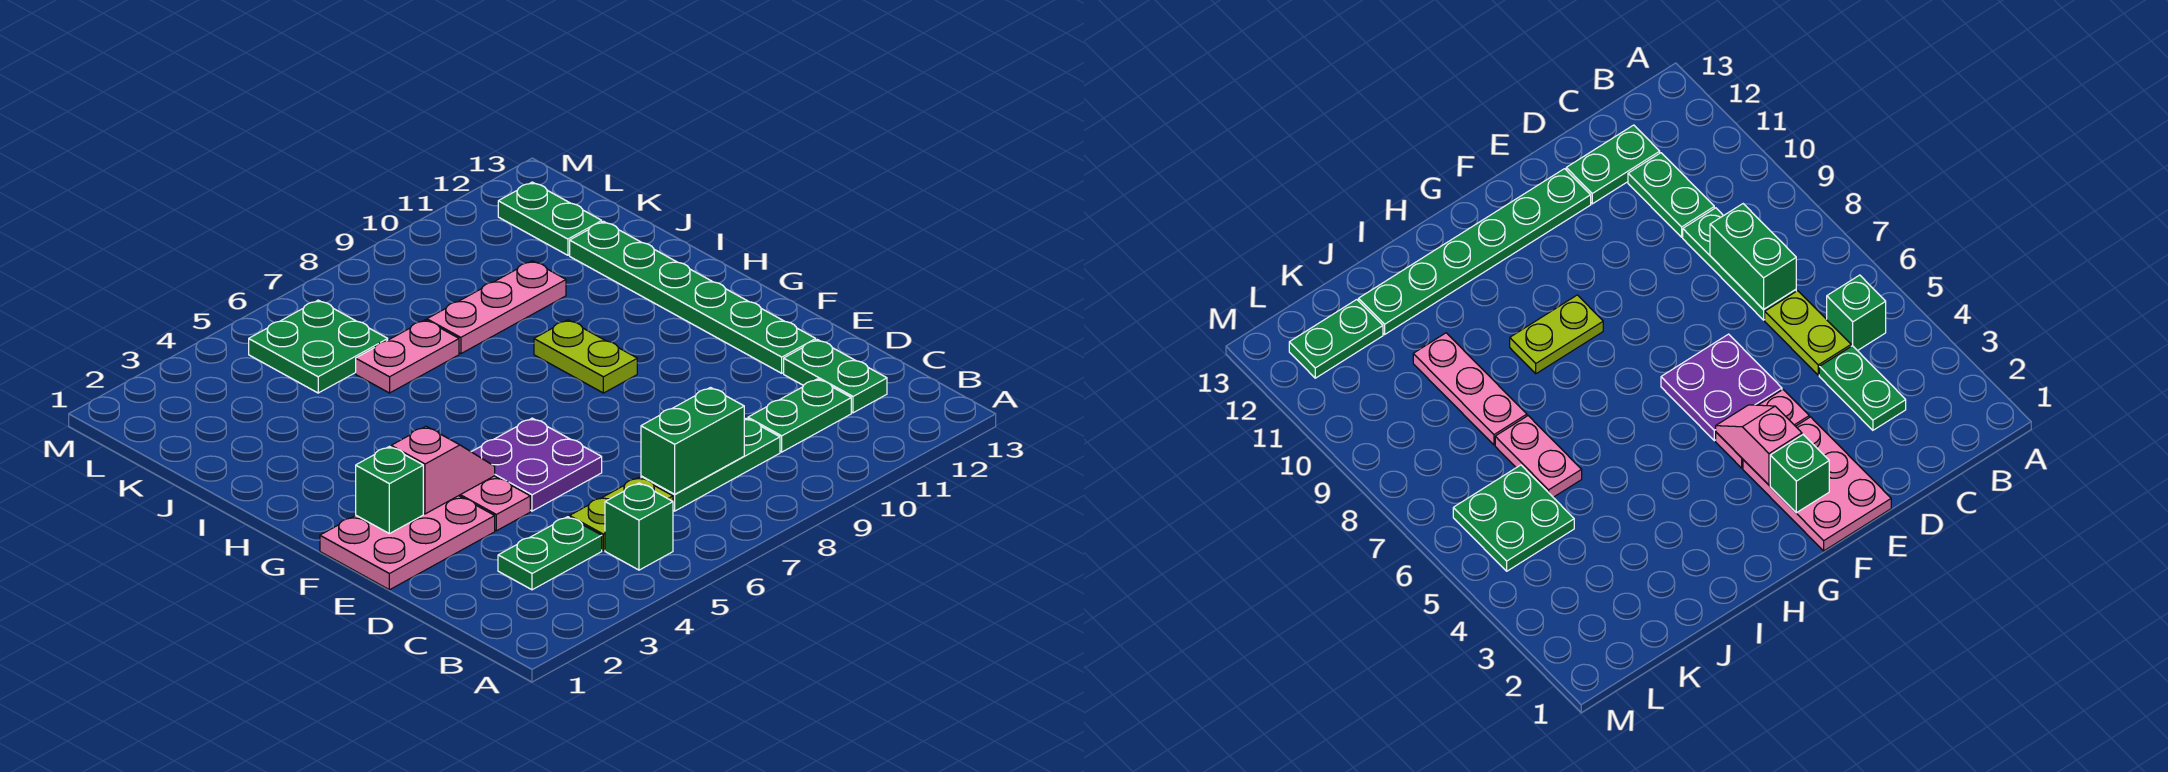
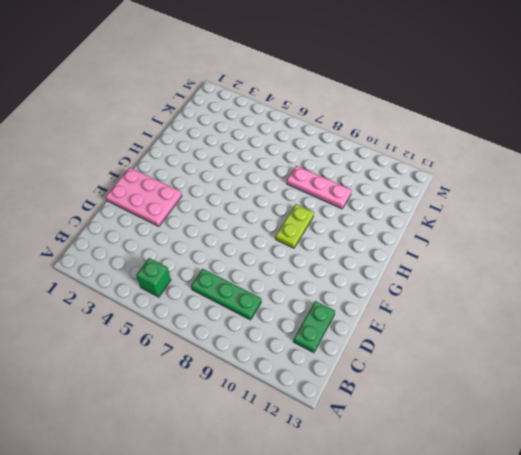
none -> green plate C3:C4 level 1
none -> lime plate C5:C6 level 1
none -> green plate C10:C11 level 1

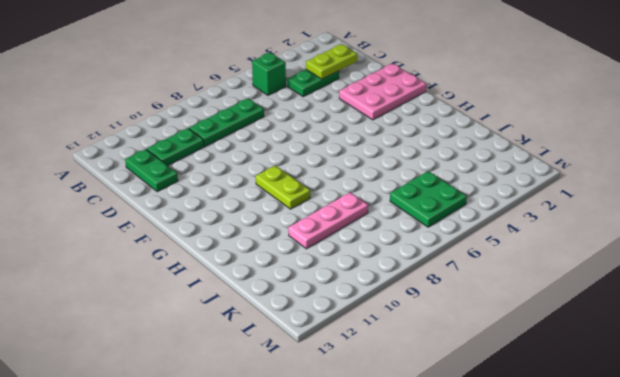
lime plate C2:C3 level 2 -> lime plate C5:C6 level 1
none -> pink plate E4:F4 level 1
none -> purple plate E5:F6 level 1
none -> green plate E12:J12 level 1

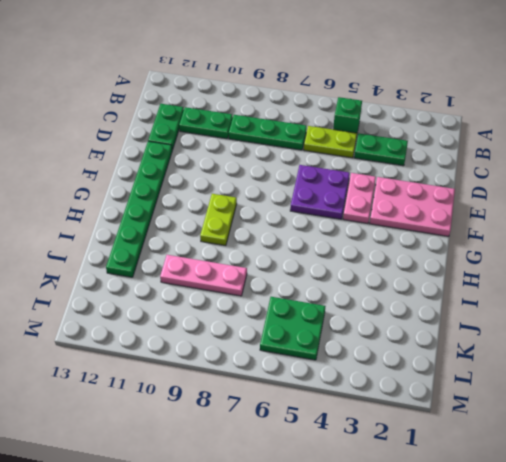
none -> pink plate J6:J7 level 1
none -> green plate K12:L12 level 1
none -> green brick C7:C8 level 2

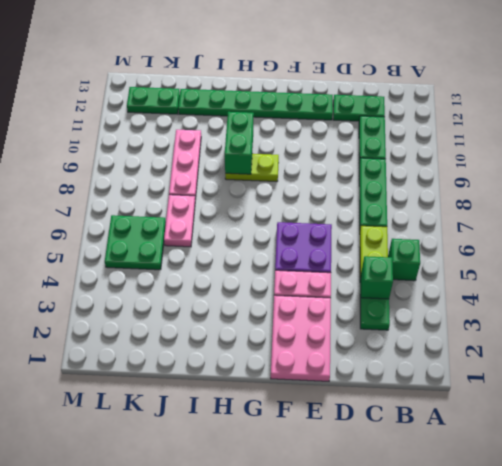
green brick C4 level 2 -> green brick F2 level 2
green brick H9:H10 level 2 -> green brick C7:C8 level 2
none -> pink slope F3:F4 level 2 top 3

